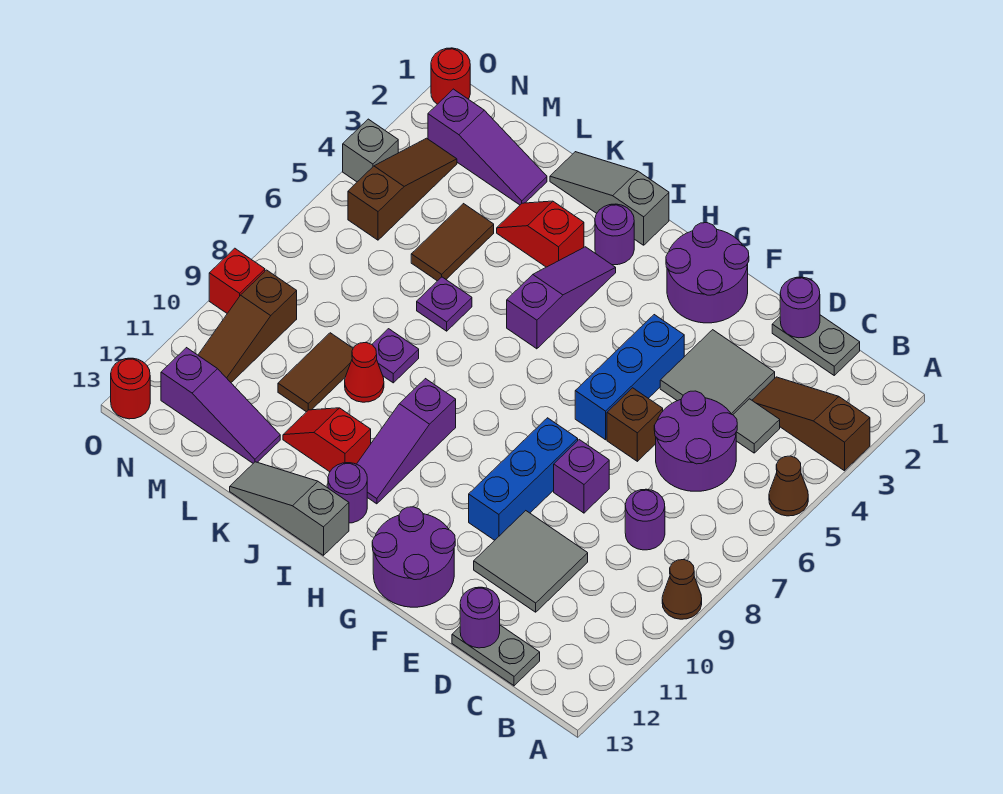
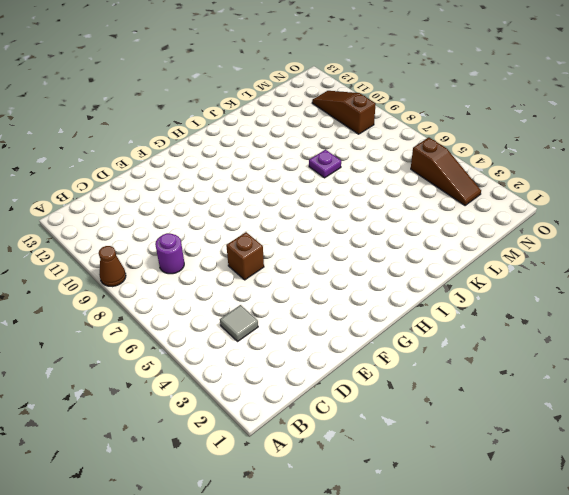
none -> brown slope A3:C3 level 1 top A
none -> brown cone A5 level 1
none -> grey plate C1:D1 level 1
none -> purple round brick C5:D6 level 1

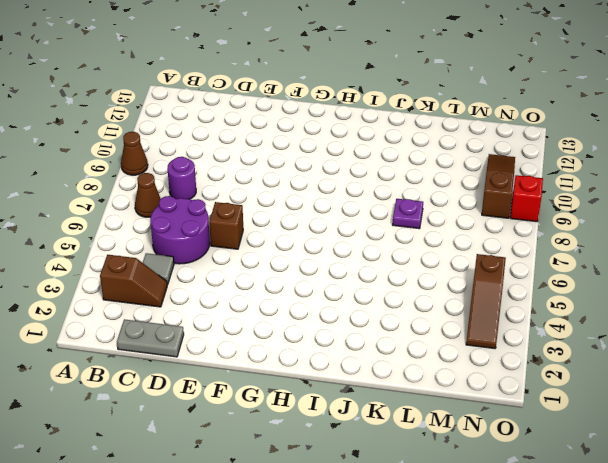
brown slope B3:C3 level 1 top B -> brown slope A3:C3 level 1 top A
brown cone B7 level 1 -> brown cone A5 level 1
none -> grey plate C13:D13 level 1
none -> grey tile D3:E4 level 1
none -> grey tile D10:E11 level 1
none -> purple brick E8 level 1

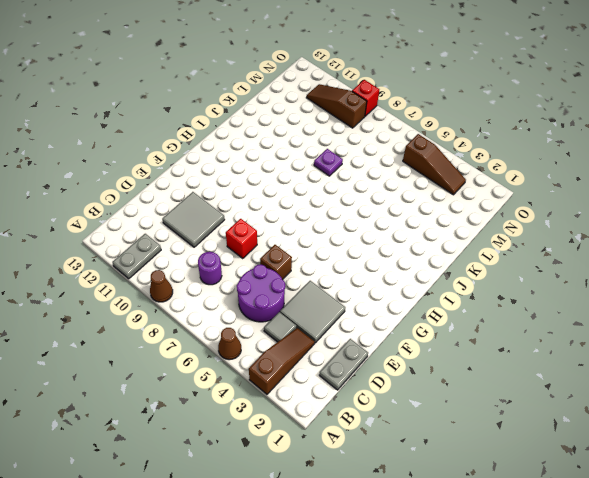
grey plate A11:B11 level 1 -> grey plate C13:D13 level 1
red brick E8 level 1 -> purple brick E8 level 1
none -> purple round brick F1:G2 level 1
none -> blue brick F4:F6 level 1
none -> blue brick F8:F10 level 1
none -> purple round brick F12:G13 level 1

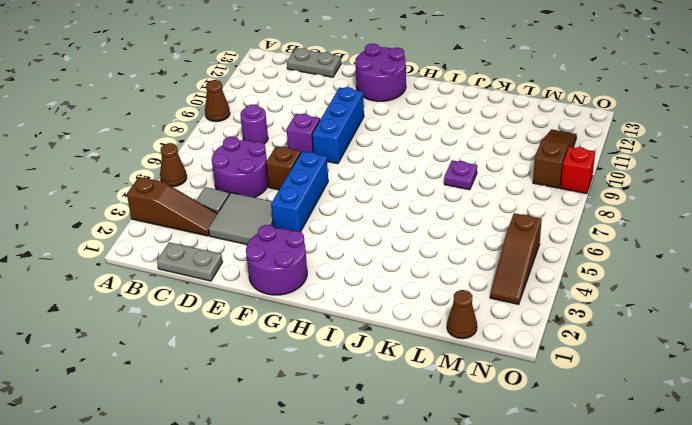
brown cone M1 level 1 -> none
none -> grey tile D10:E11 level 1
none -> grey slope I1:K1 level 1 top I
none -> purple round brick I2 level 1
none -> purple slope I3:I5 level 1 top 5

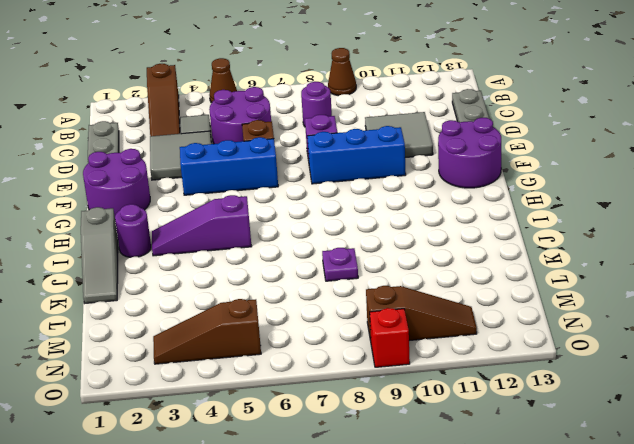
none -> purple slope I9:I11 level 1 top 9
none -> purple round brick I12 level 1
none -> grey slope I13:K13 level 1 top I
none -> red slope J3:K3 level 1 top J

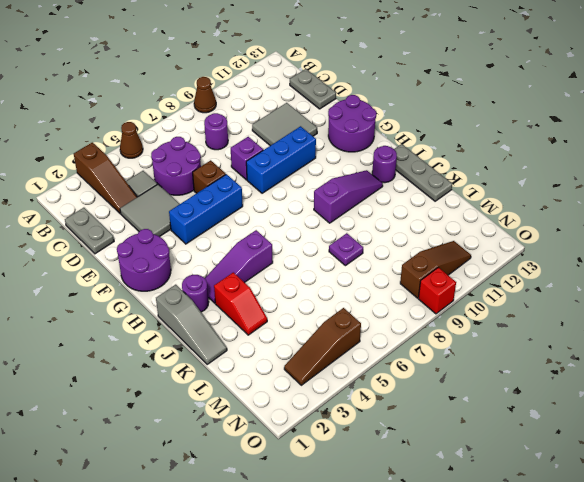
grey plate I13:K13 level 1 -> grey slope I13:K13 level 1 top I
none -> red slope J11:K11 level 1 top J
none -> purple plate K6 level 1
none -> red cone K9 level 1
none -> purple slope L2:N2 level 1 top N

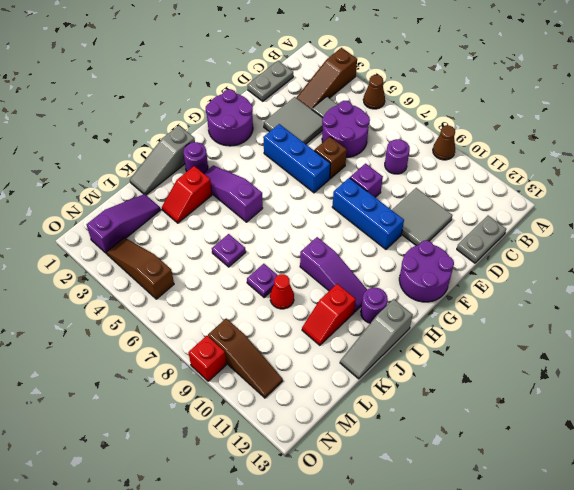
none -> brown tile L4:L5 level 1
none -> brown tile L9:L10 level 1
none -> purple slope L12:N12 level 1 top N
none -> red round brick O1 level 1

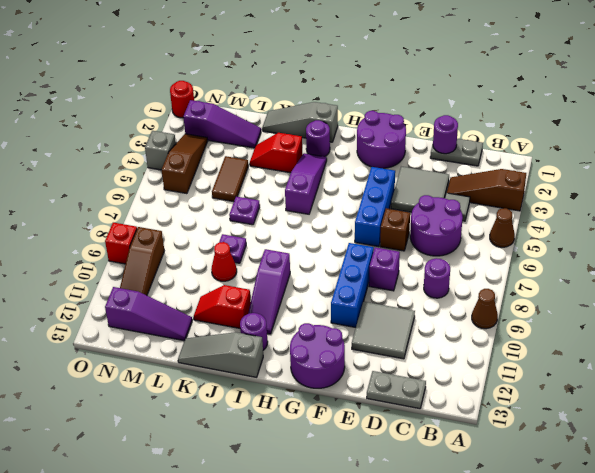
none -> brown tile L9:L10 level 1
none -> red round brick O13 level 1
none -> purple round brick D13 level 2

